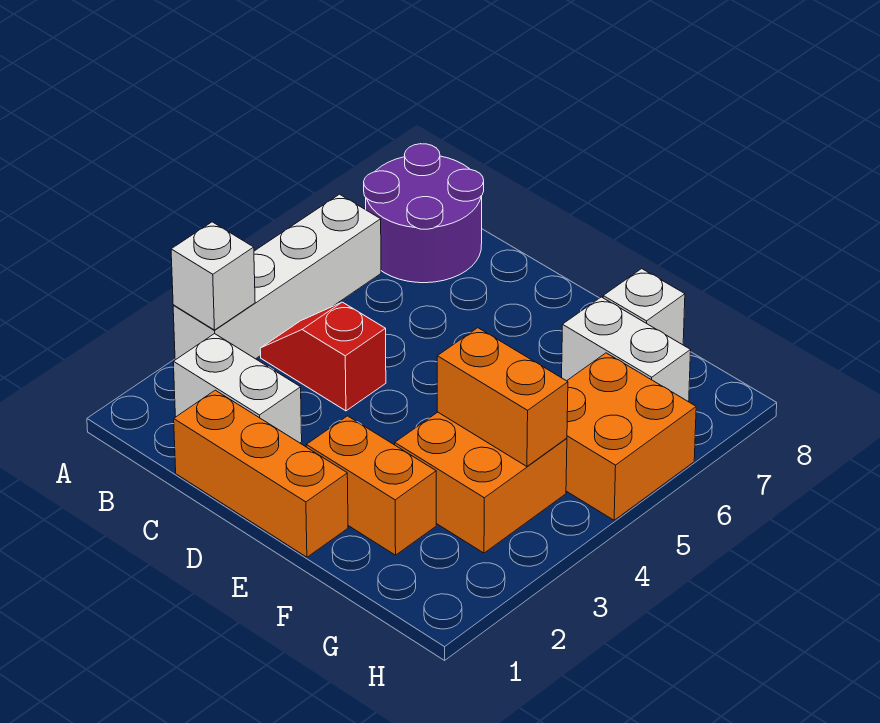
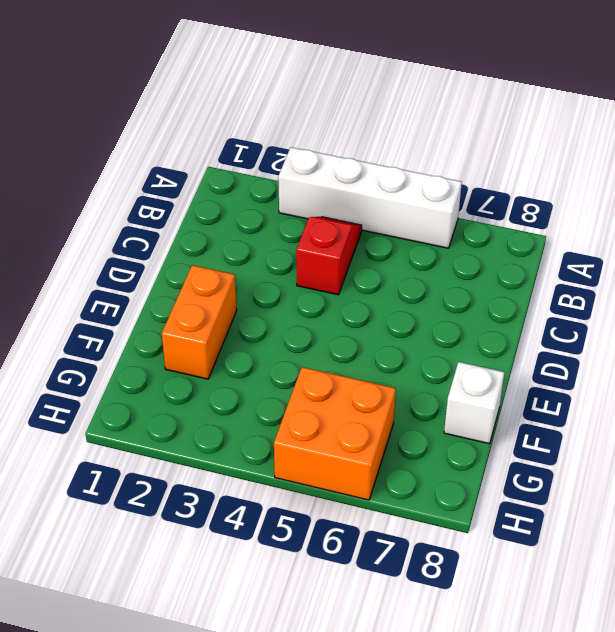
none -> purple round brick A7:B8 level 1
none -> white brick B2:C2 level 1
none -> orange brick C1:E1 level 1

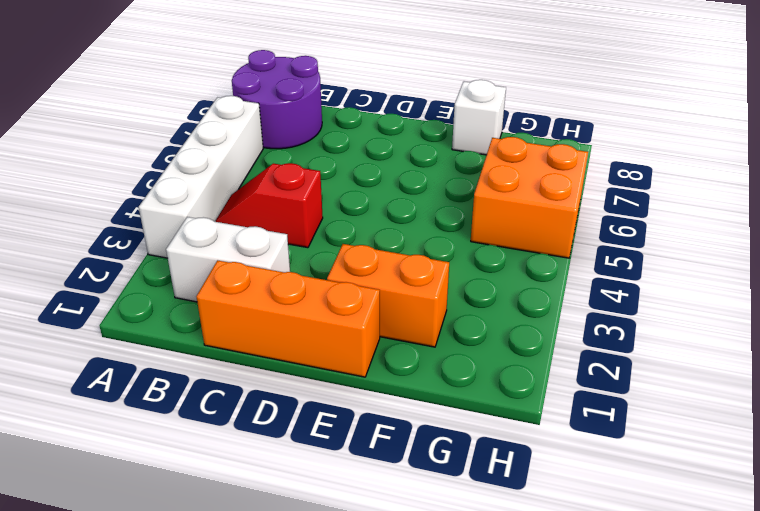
none -> orange brick F3:G4 level 1
none -> white brick F7:G7 level 1
none -> white brick A3 level 2

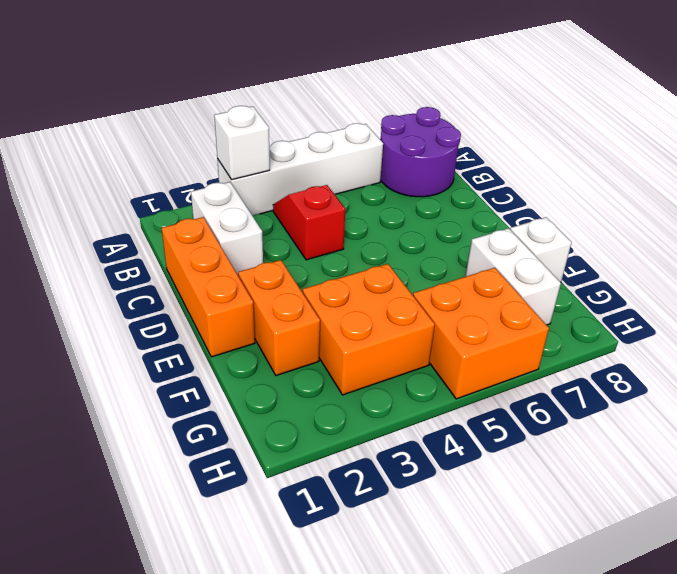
none -> orange brick F4:G4 level 2

